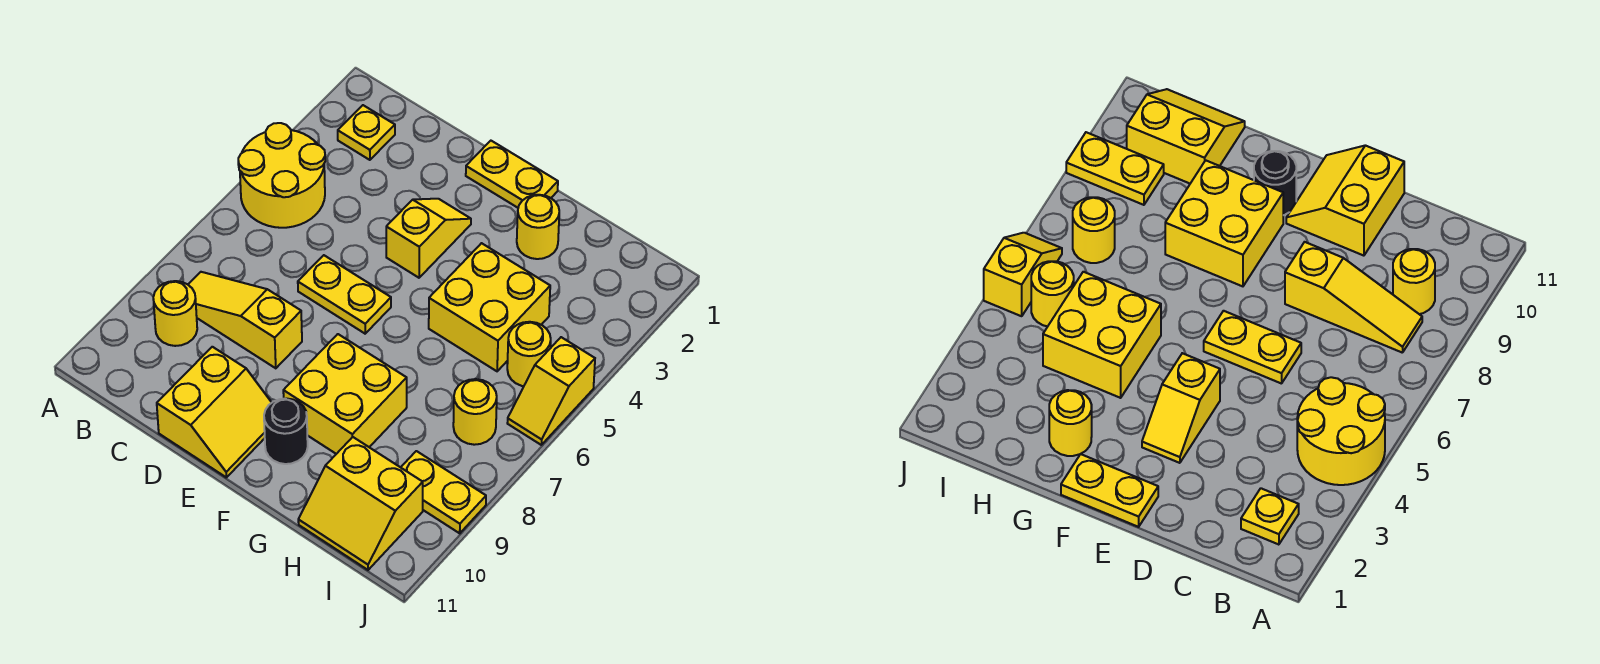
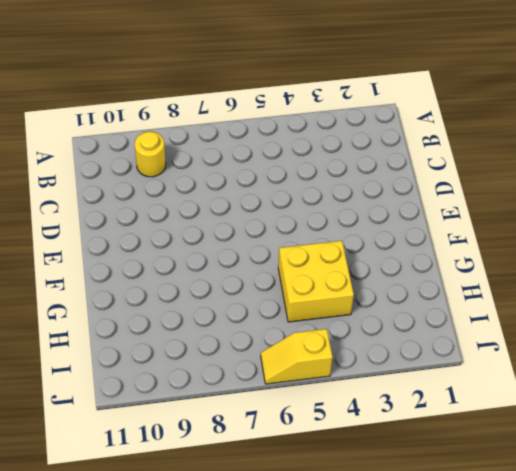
none -> yellow round brick A4:B5 level 1
none -> yellow plate B2 level 1
none -> yellow slope B8:D8 level 1 top D

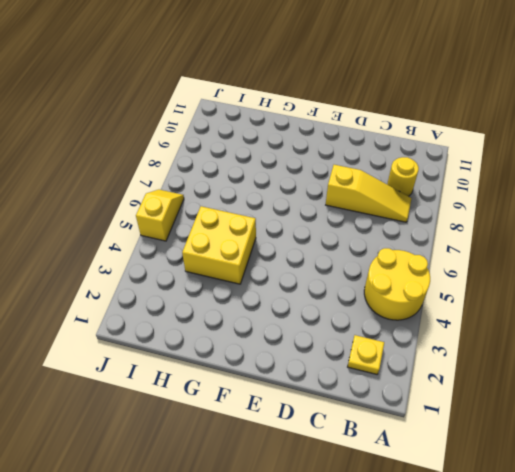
none -> yellow plate D6:E6 level 1
none -> yellow slope D10:E11 level 1 top D
none -> yellow plate E1:F1 level 1

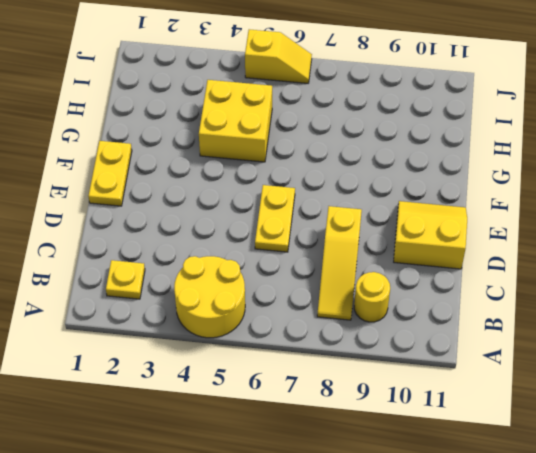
none -> yellow slope E3:E4 level 1 top 4
none -> yellow brick F8:G9 level 1
none -> black round brick F10 level 1

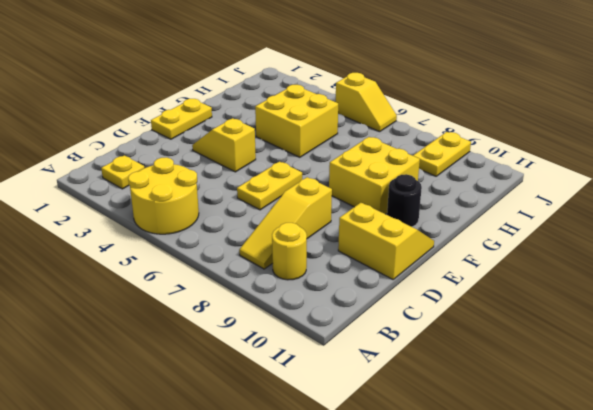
none -> yellow round brick G2 level 1
none -> yellow slope H10:I11 level 1 top 10
none -> yellow round brick I5 level 1

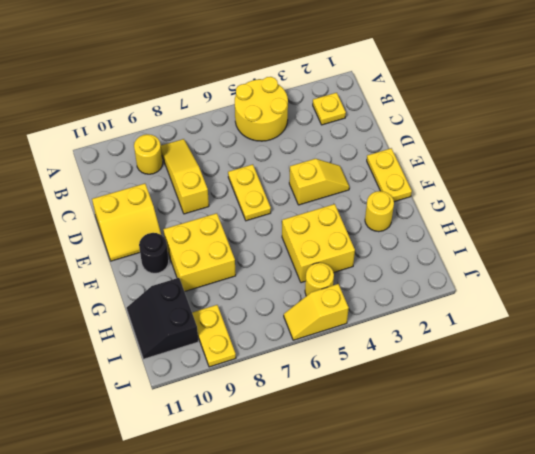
black slope H10:I11 level 1 top 10 -> yellow slope H10:I11 level 1 top 10
none -> yellow round brick I7 level 1

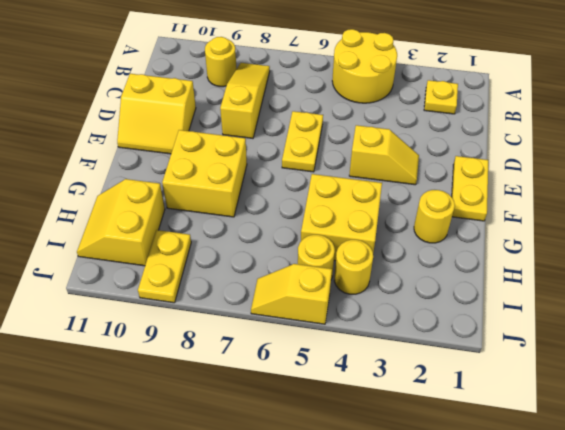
yellow round brick I4 level 1 -> yellow round brick I7 level 1
none -> black round brick F10 level 1

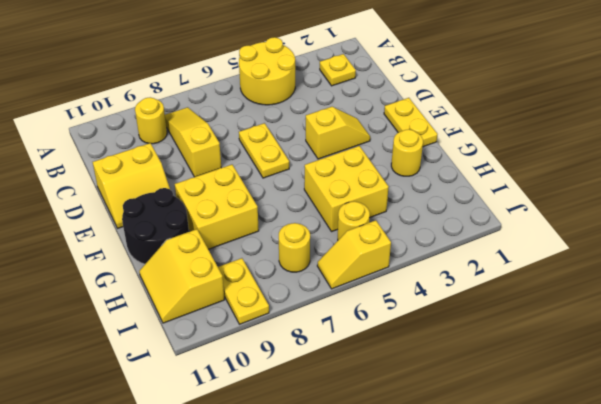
black round brick F10:G11 level 1 -> black round brick F10 level 1

